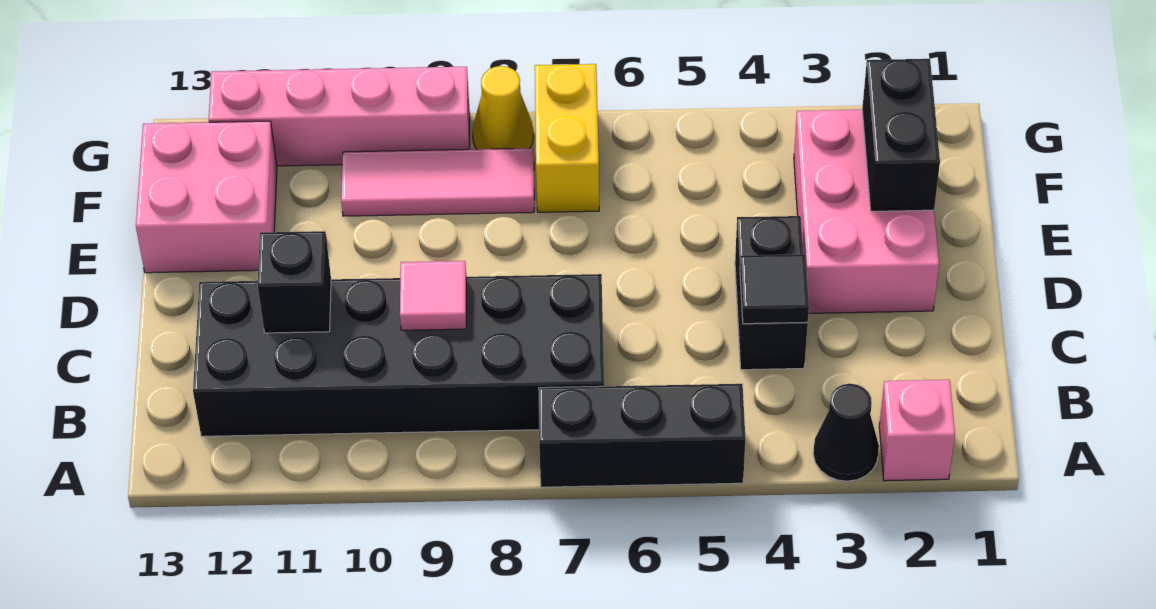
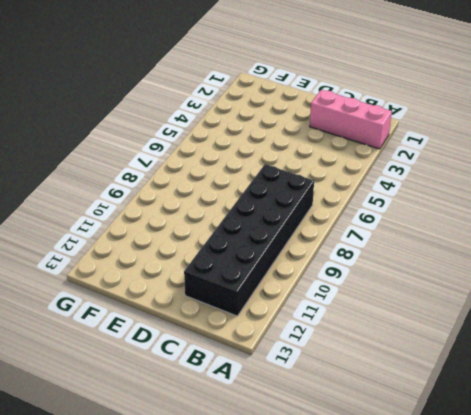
pink brick A2:C2 level 1 -> pink brick A2 level 1
none -> black cone A3 level 1
none -> black brick A5:A7 level 1
none -> black brick C4:D4 level 1

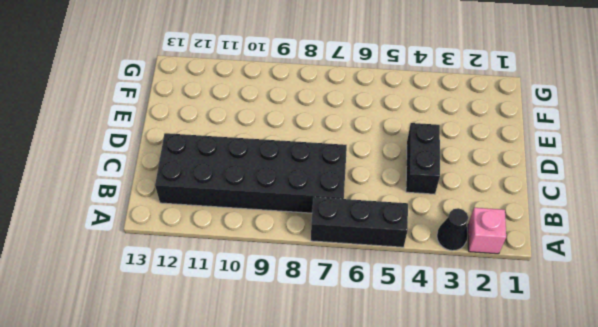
none -> pink brick D2:F3 level 1
none -> pink brick E12:F13 level 1
none -> yellow brick F7:G7 level 1

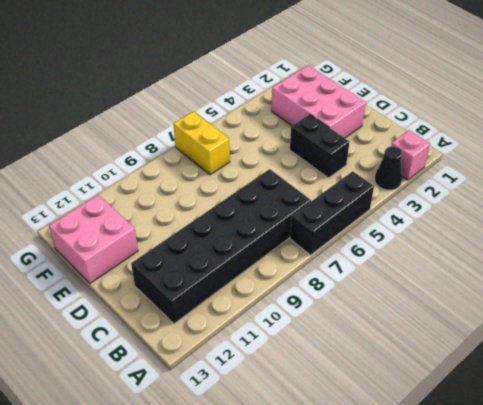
none -> pink tile F8:F10 level 1
none -> yellow cone G8 level 1
none -> pink brick G9:G12 level 1

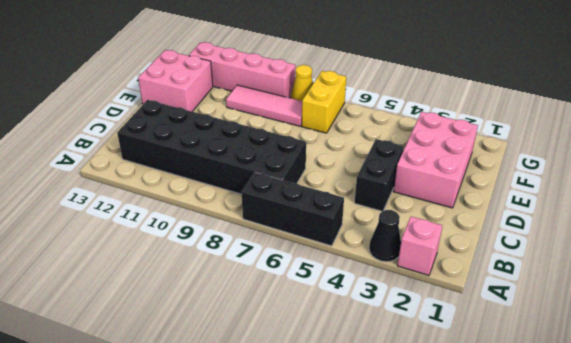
none -> black tile C4 level 2
none -> pink tile C9 level 2
none -> black brick C11 level 2

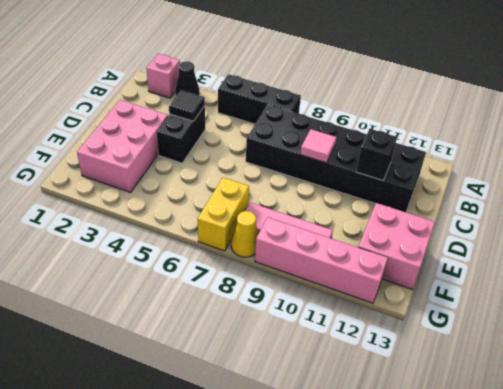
none -> black brick E2:F2 level 2

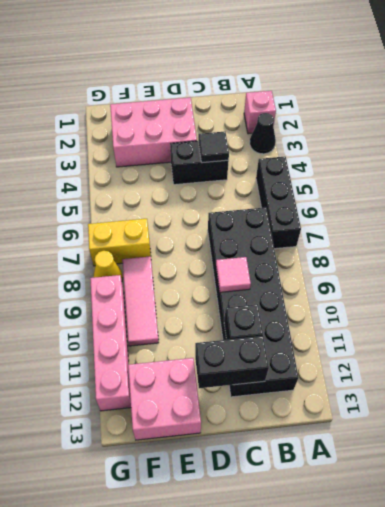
black brick C12:D12 level 2 -> black brick E2:F2 level 2

